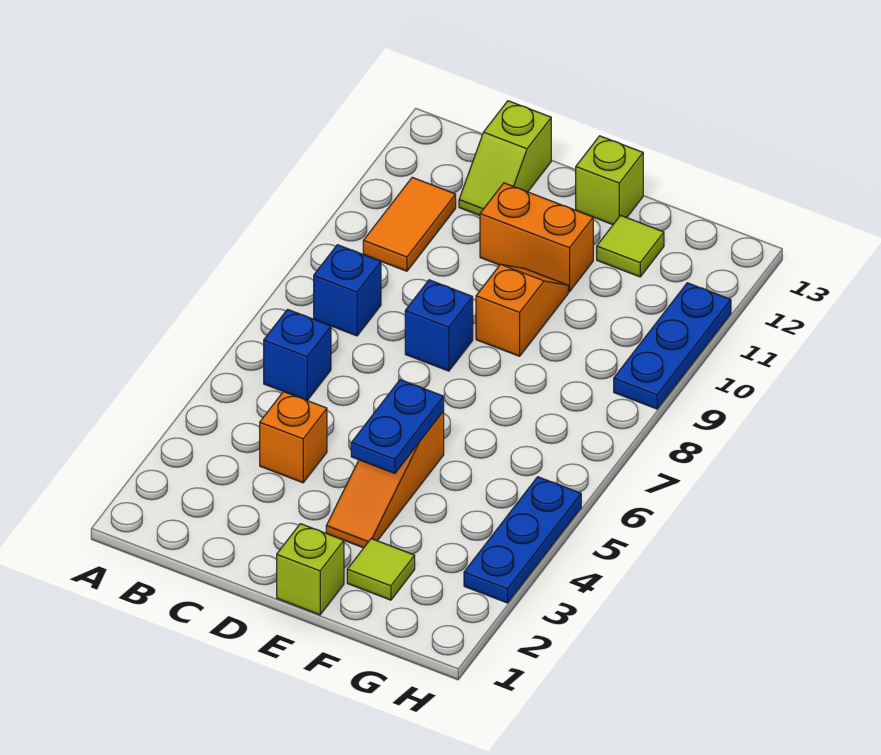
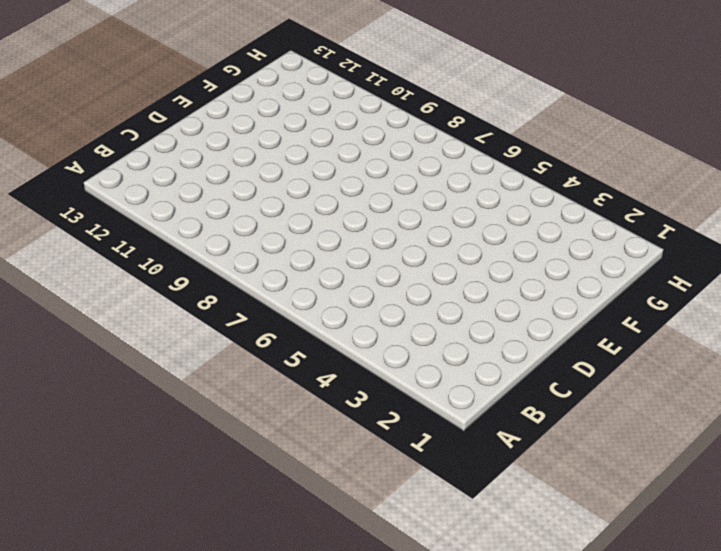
none -> blue brick B6 level 1
none -> blue brick B8 level 1
none -> orange tile B10:B11 level 1

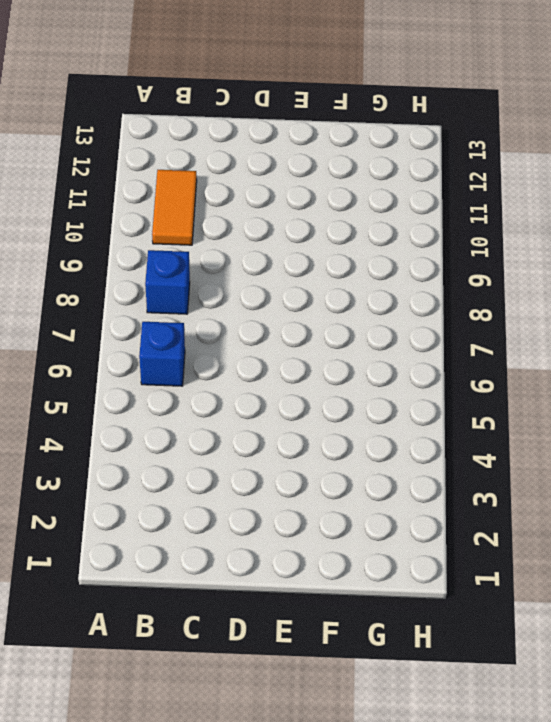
none -> orange brick C4 level 1
none -> lime slope C12:C13 level 1 top 13
none -> blue brick D8 level 1

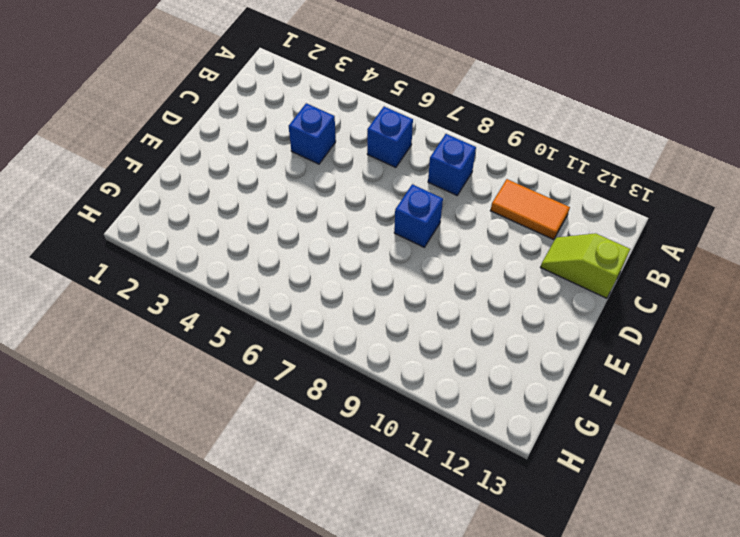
blue brick C4 level 1 -> orange brick C4 level 1
none -> orange brick D11:E11 level 1
none -> lime brick E1 level 1
none -> orange slope E3:E5 level 1 top 5

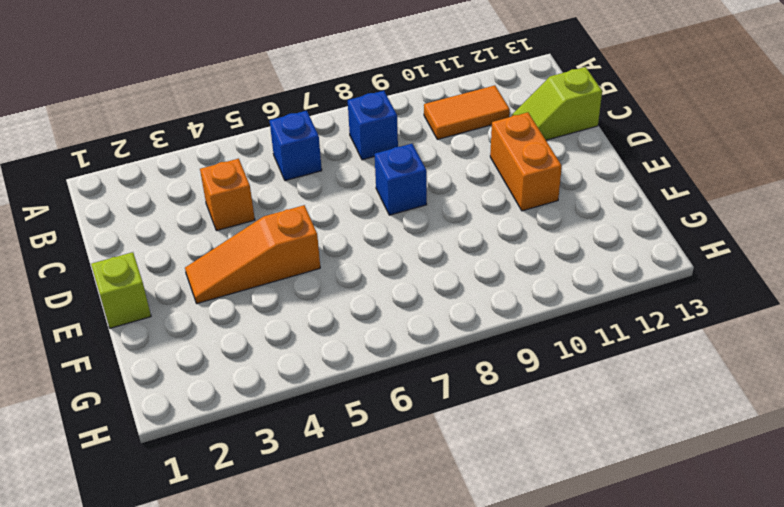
none -> orange slope E9:E10 level 1 top 9
none -> lime brick E13 level 1
none -> lime tile F2 level 1

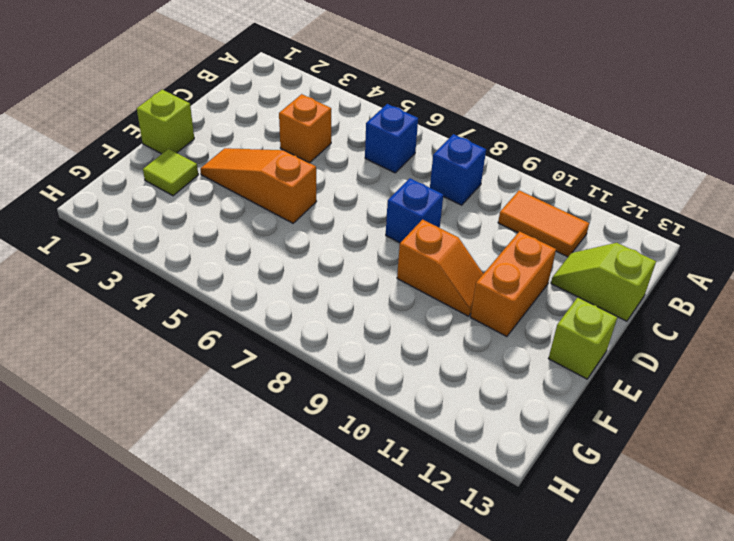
none -> lime tile F12 level 1
none -> blue plate H3:H5 level 1
none -> blue plate H9:H11 level 1

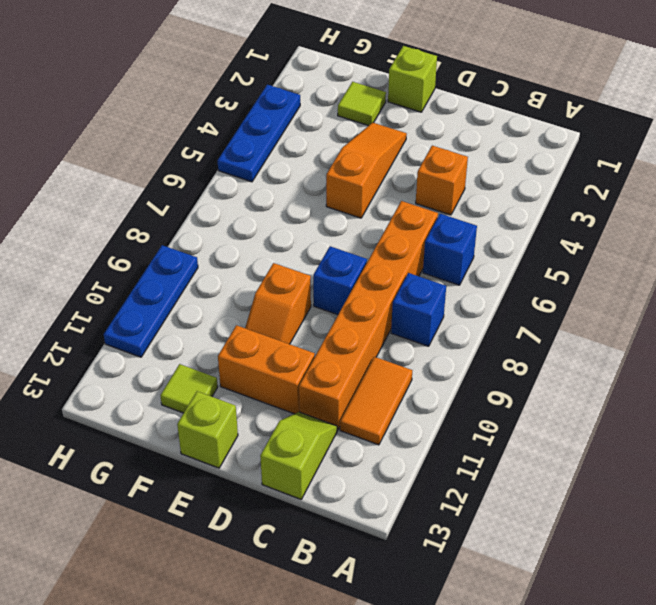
orange brick C6:C11 level 1 -> none
none -> blue plate E4:E5 level 2

